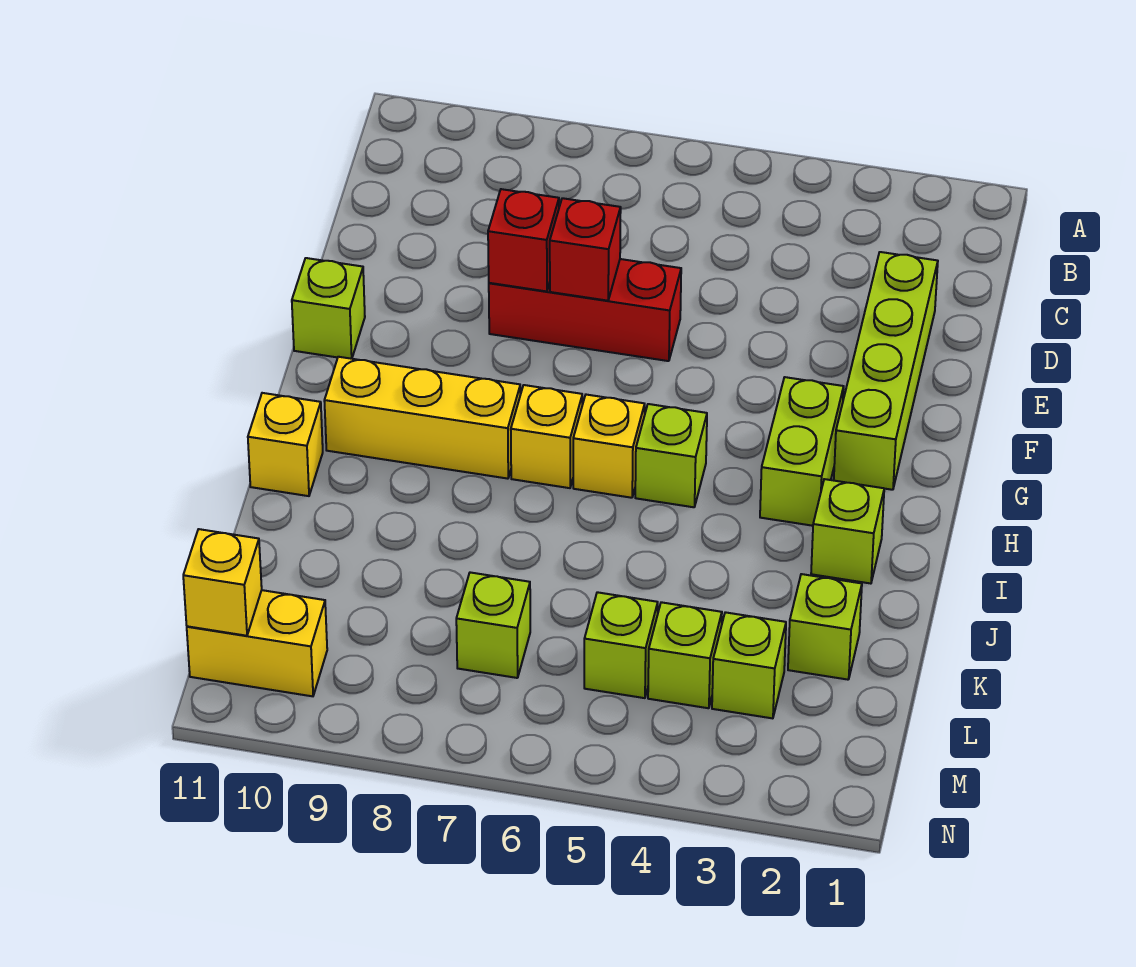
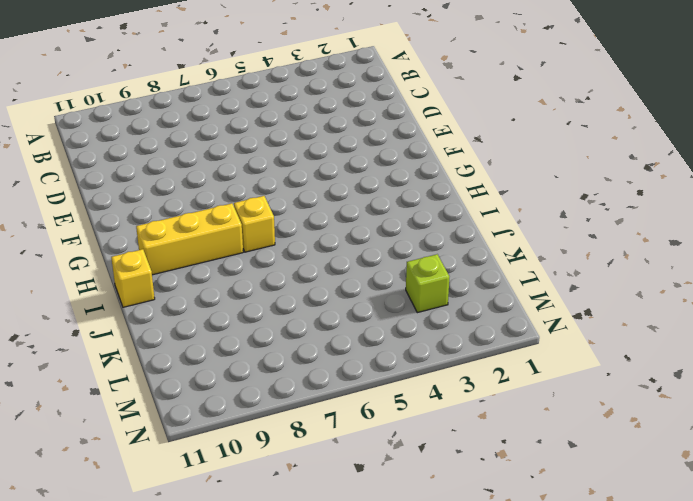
none -> lime brick D2:G2 level 1
none -> red brick E6:E8 level 1
none -> lime brick F11 level 1

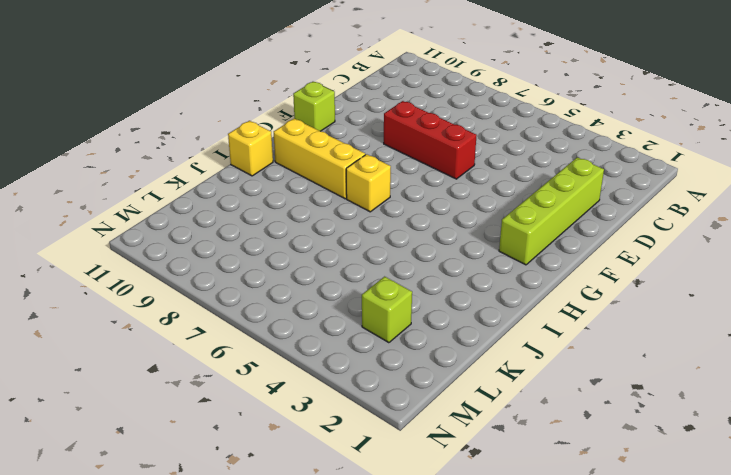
none -> lime brick G3:H3 level 1
none -> lime brick H5 level 1
none -> yellow brick H6 level 1

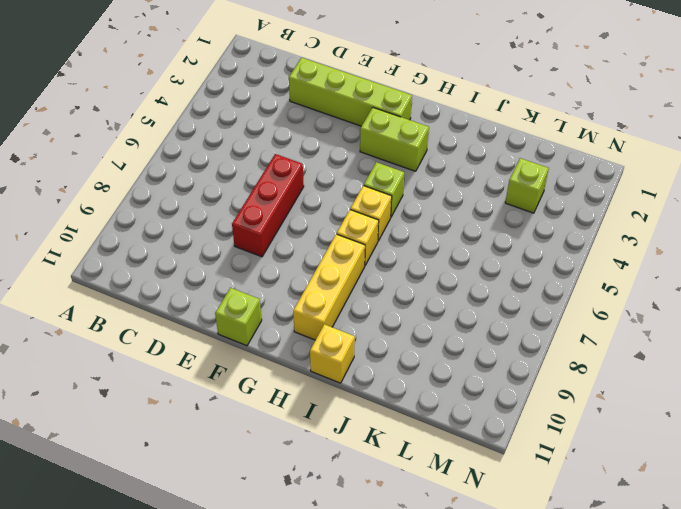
none -> lime brick I2 level 1
none -> lime brick K2 level 1
none -> lime brick L4 level 1

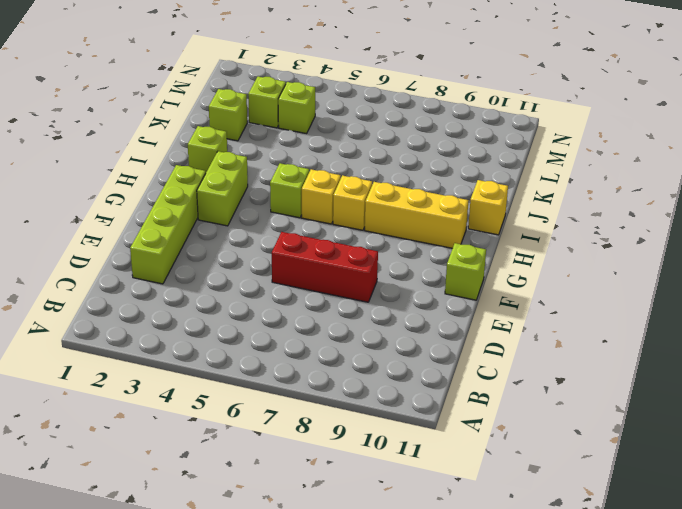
none -> lime brick L5 level 1
none -> lime brick L7 level 1
none -> yellow brick M10:M11 level 1

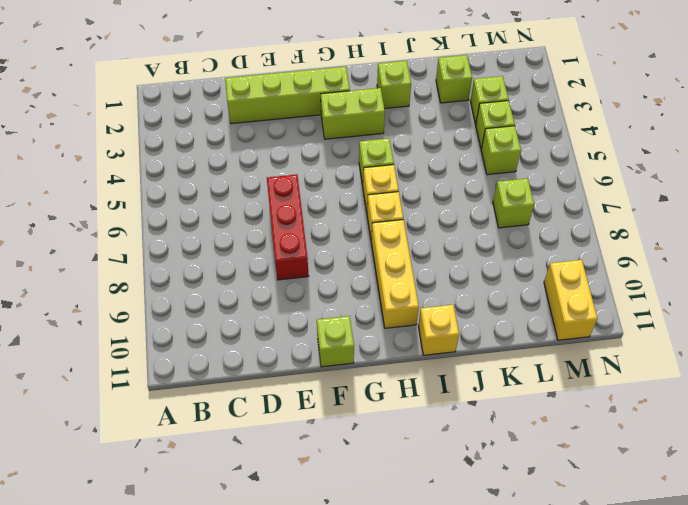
none -> red brick E7 level 2
none -> red brick E8 level 2
none -> yellow brick M11 level 2

